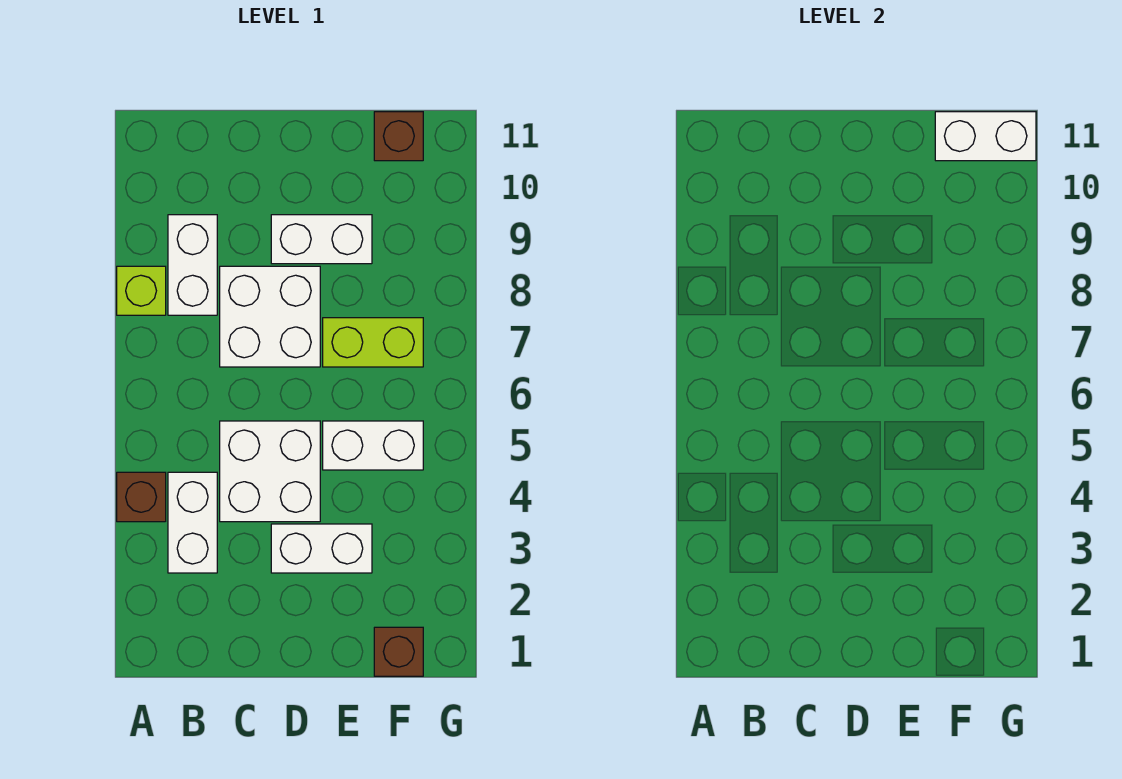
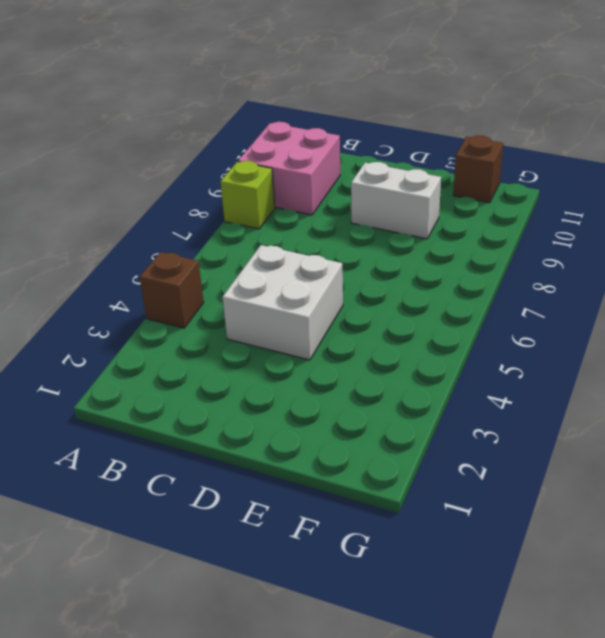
pink brick A9:B10 level 1 -> white brick B8:B9 level 1
none -> white brick B3:B4 level 1
none -> white brick C7:D8 level 1
none -> white brick D3:E3 level 1

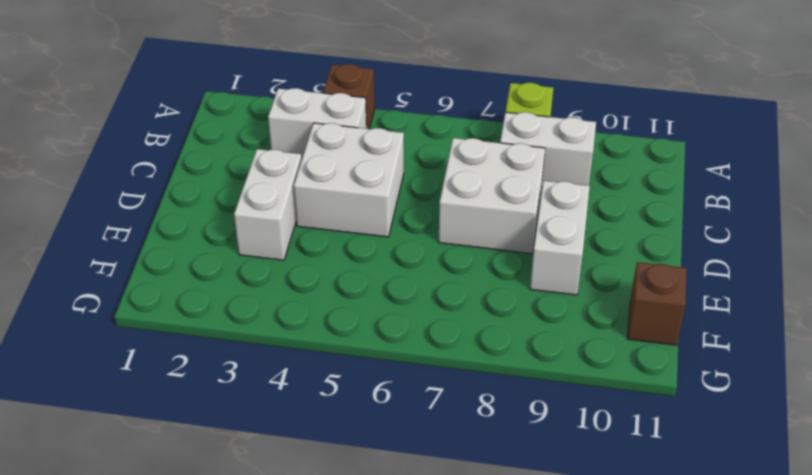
none -> white brick E5:F5 level 1
none -> lime brick E7:F7 level 1
none -> brown brick F1 level 1

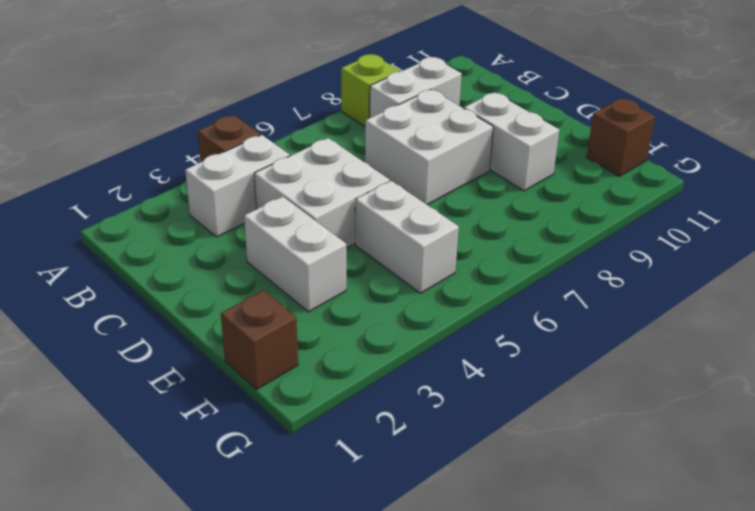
none -> lime brick E7:F7 level 1
none -> white brick F11:G11 level 2

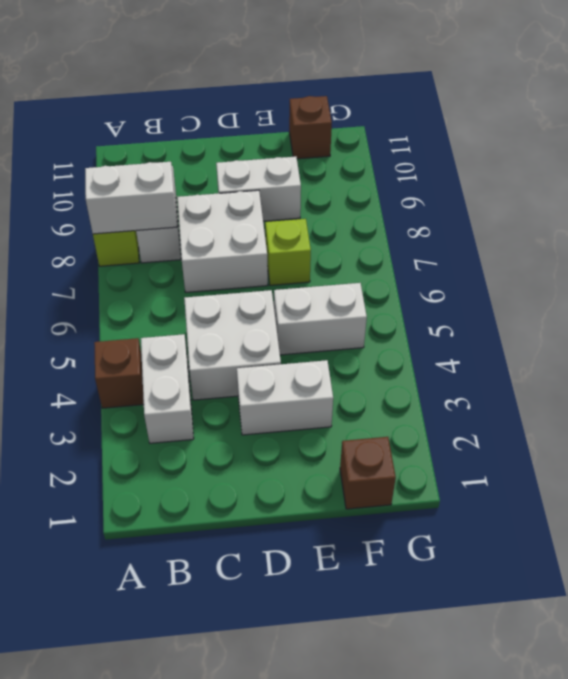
white brick A8:B8 level 2 -> white brick F11:G11 level 2
lime brick E7 level 1 -> lime brick E7:F7 level 1

